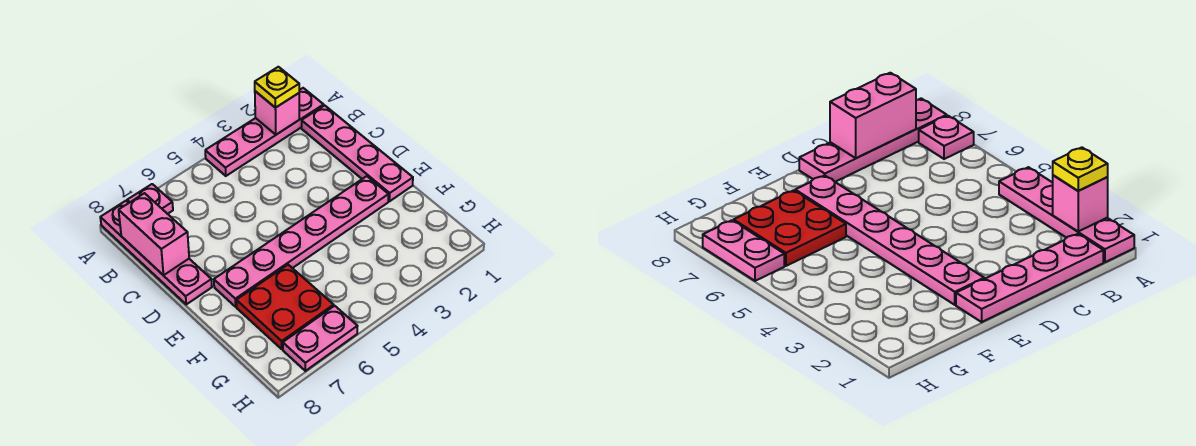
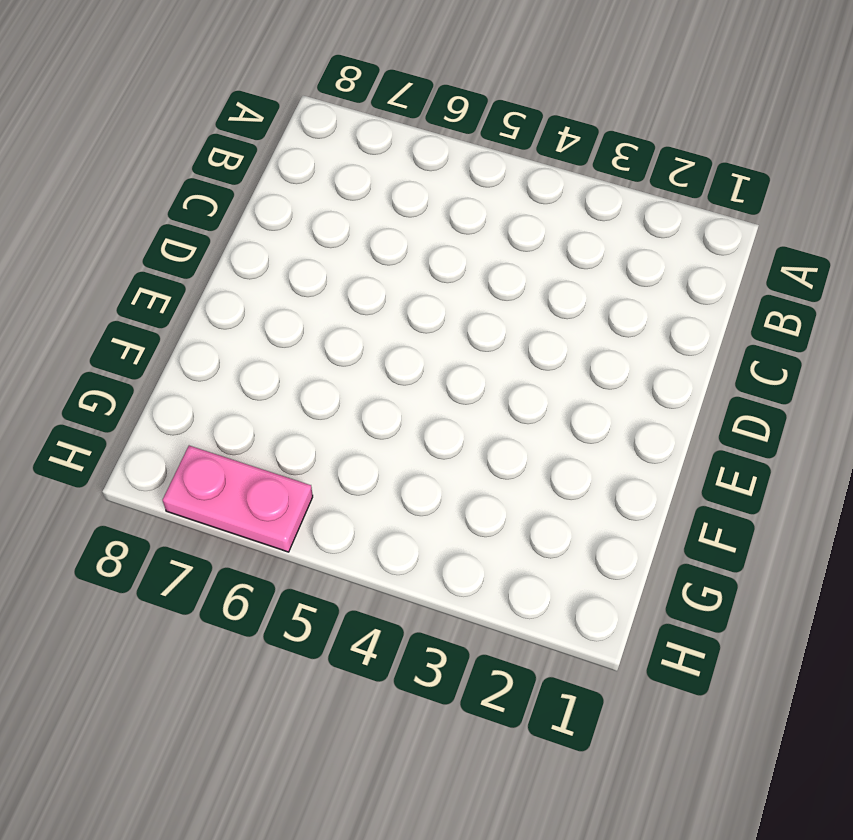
none -> pink plate A1:A4 level 1
none -> pink plate A7 level 1

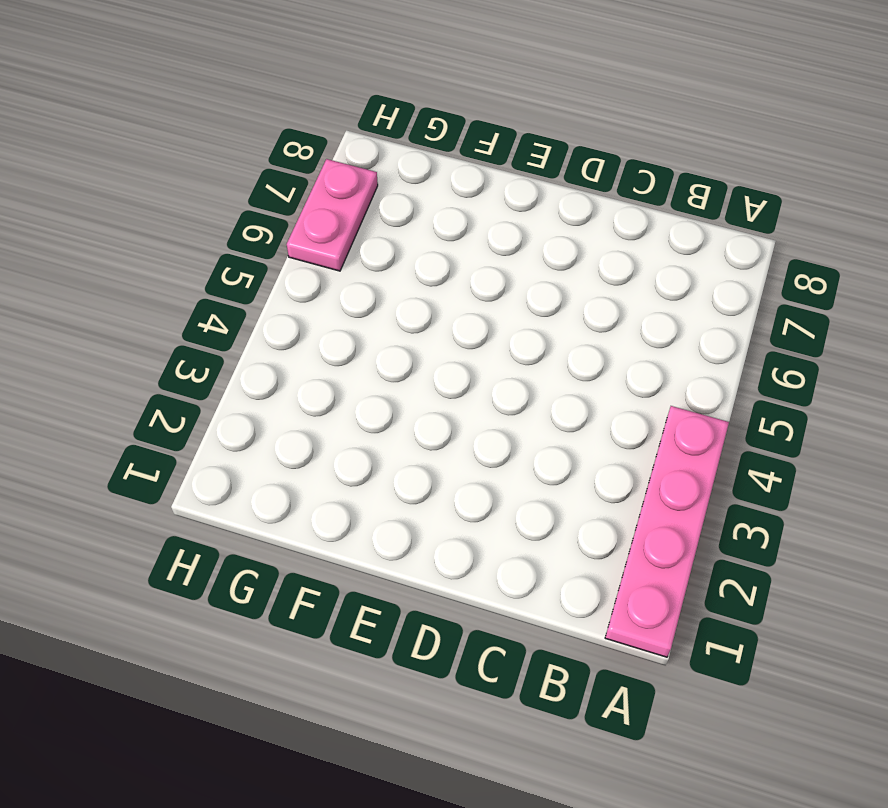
none -> pink plate A7 level 1
none -> pink plate A8:D8 level 1

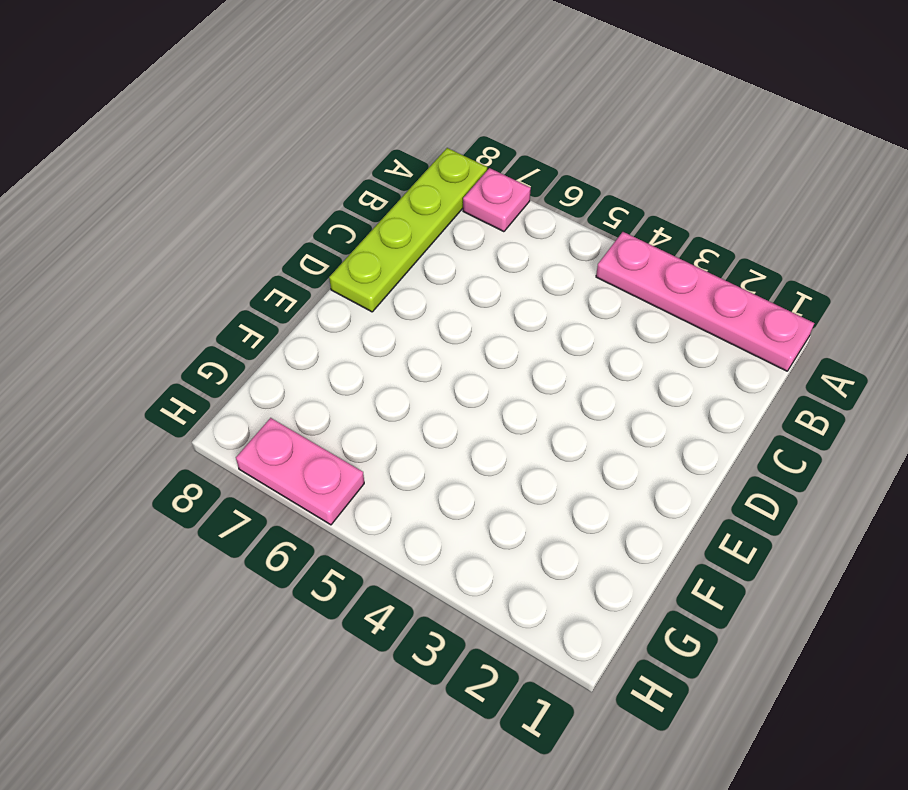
lime plate A8:D8 level 1 -> pink plate A8:D8 level 1
none -> pink plate B1:E1 level 1
none -> pink plate E2:E7 level 1

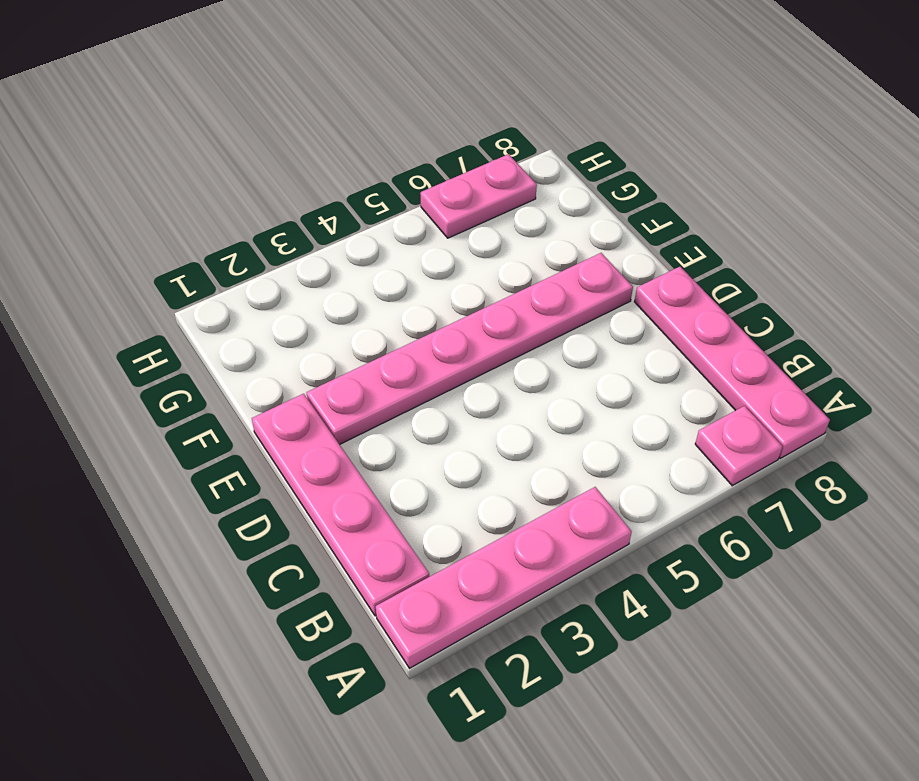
none -> red plate F6:G7 level 1
none -> pink brick A2 level 2

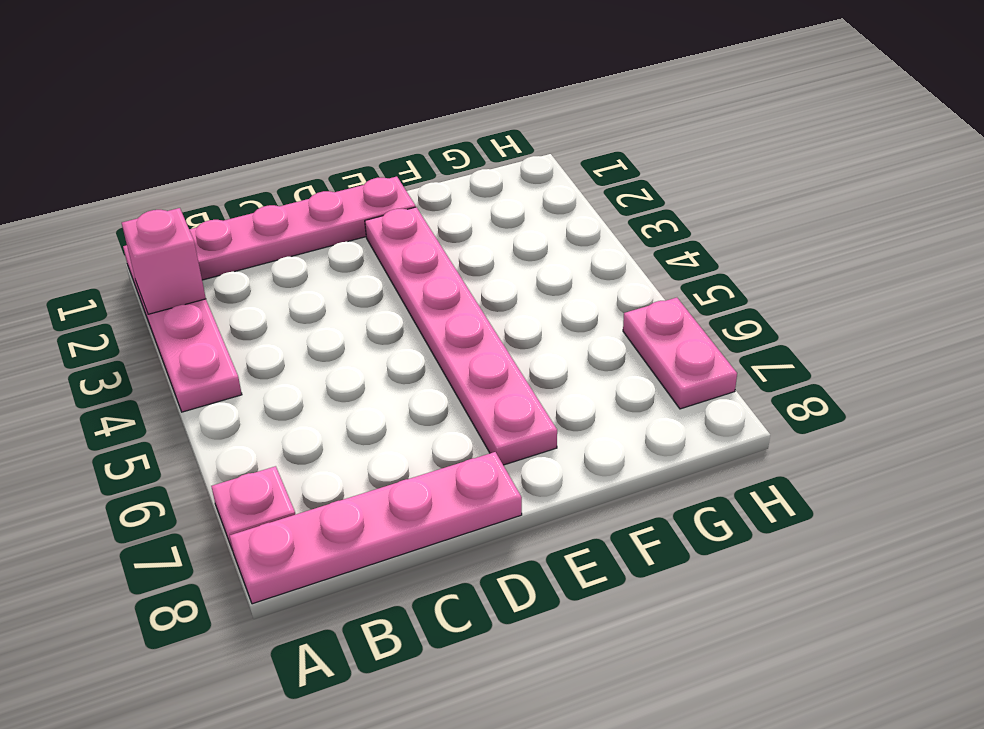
none -> red plate F6:G7 level 1
none -> pink brick B8:C8 level 2

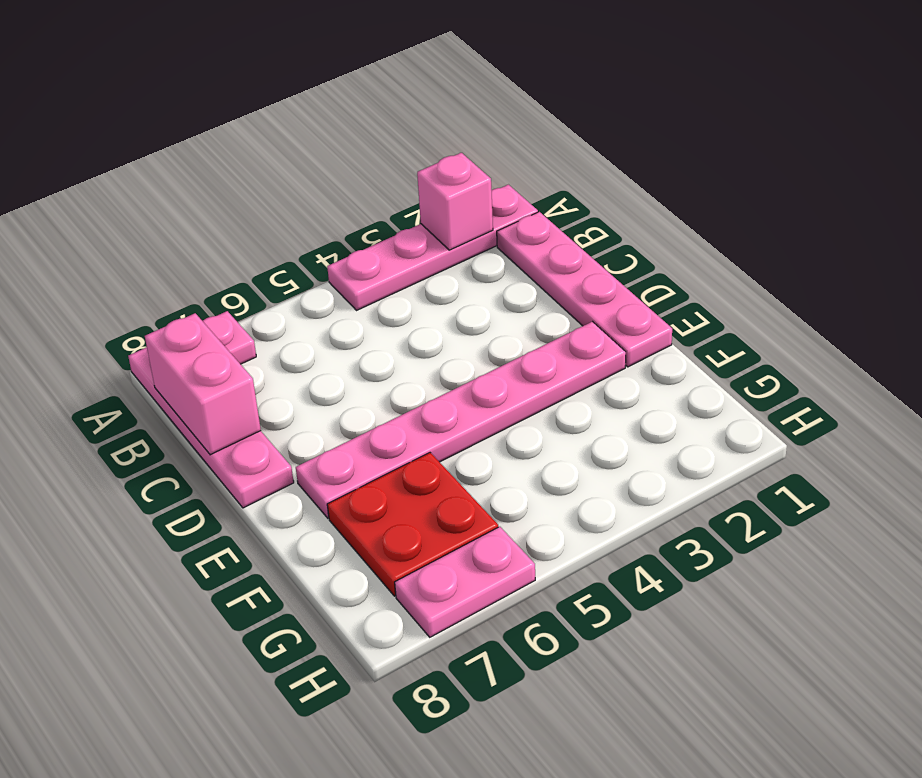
none -> yellow plate A2 level 3

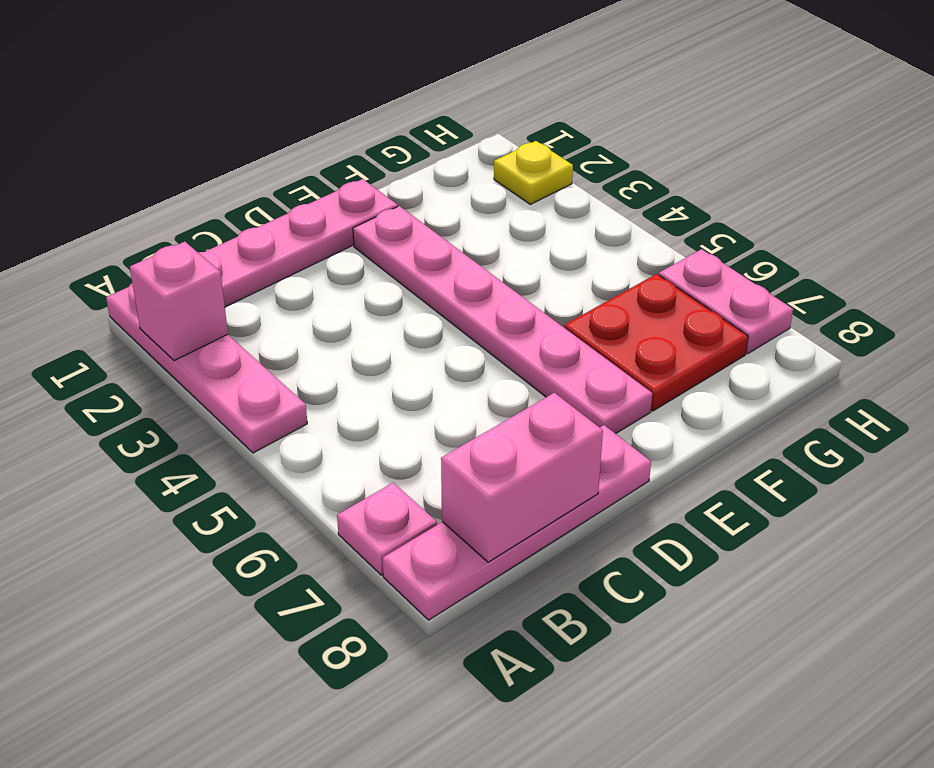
yellow plate H2 level 1 -> yellow plate A2 level 3

